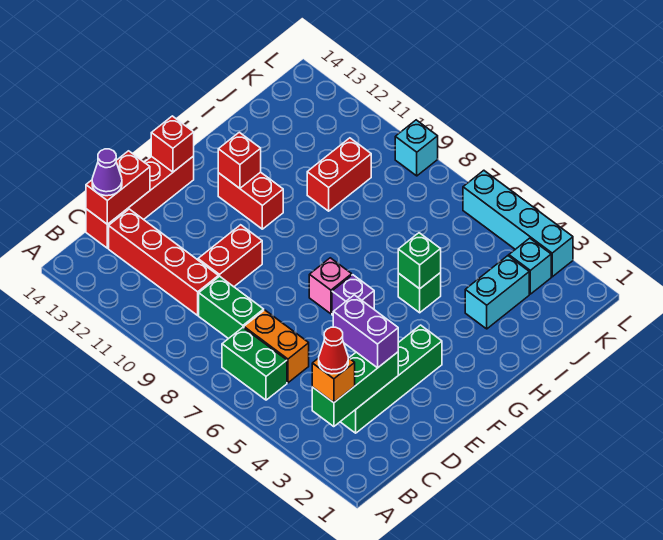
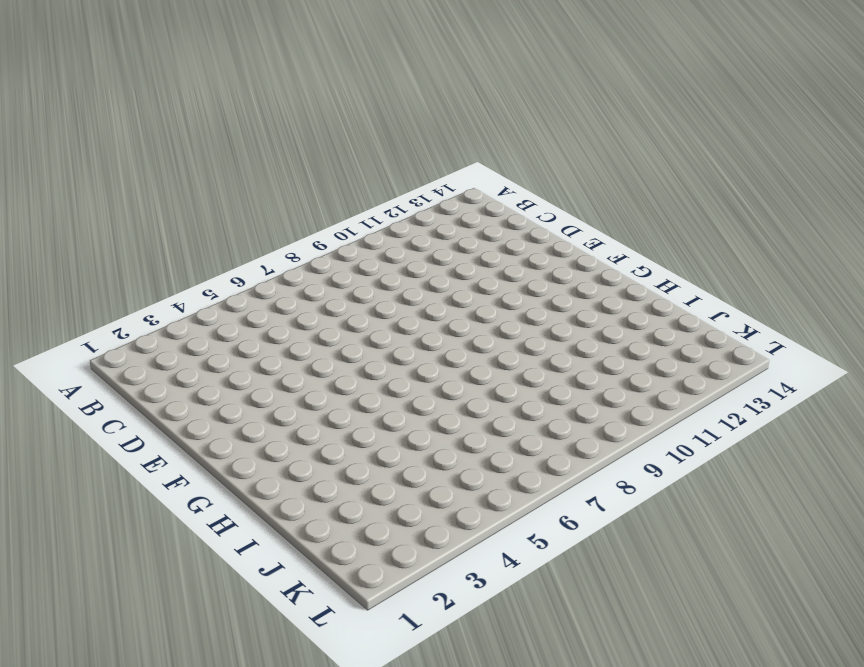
none -> green brick B6:B7 level 1
none -> green brick C3:F3 level 1
none -> orange brick C6:C7 level 1

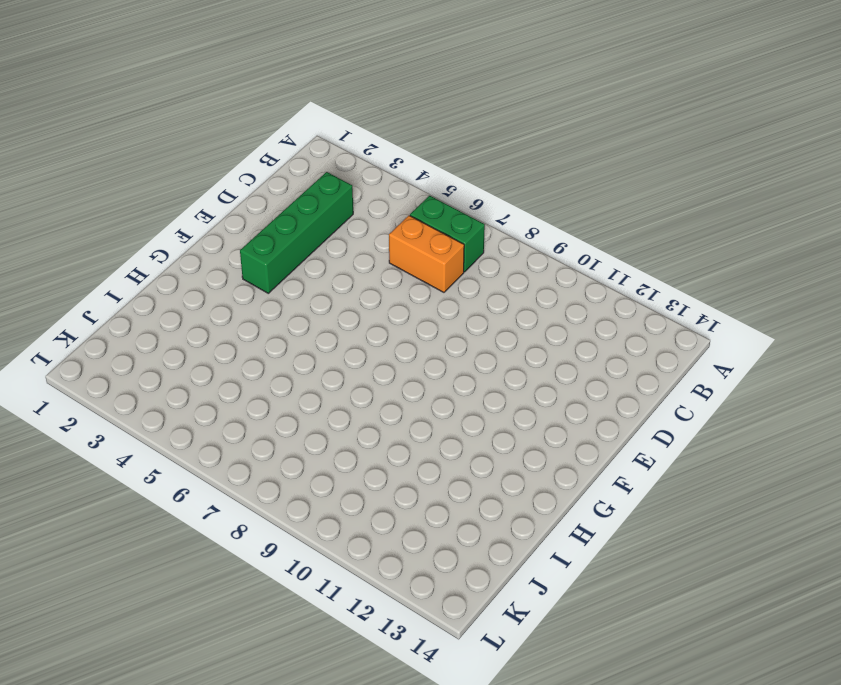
none -> green brick C8:C9 level 1
none -> red brick C10:C13 level 1
none -> red brick C14:F14 level 1

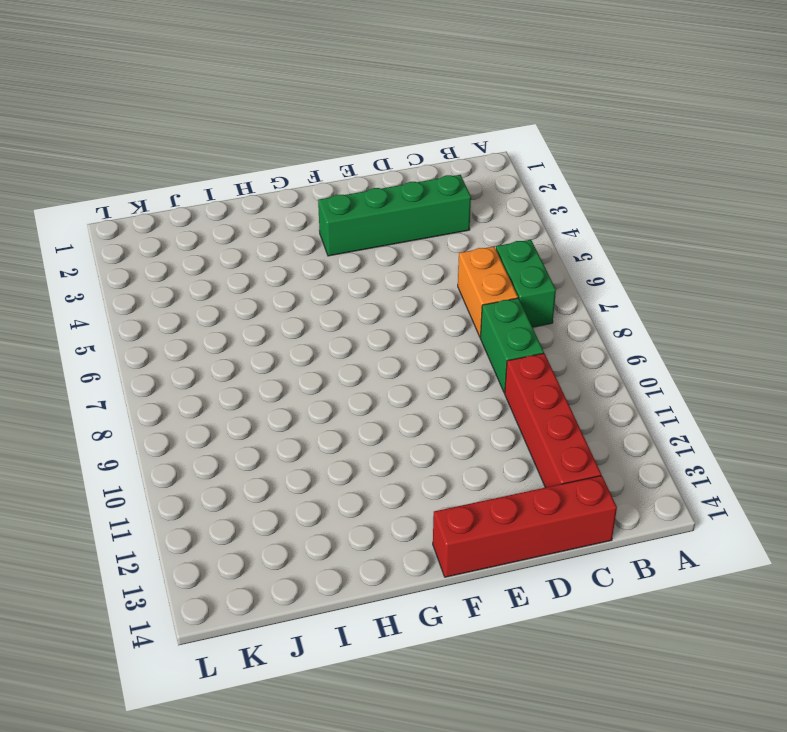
none -> red brick D10:E10 level 1
none -> purple brick F6 level 1
none -> pink brick F7 level 1

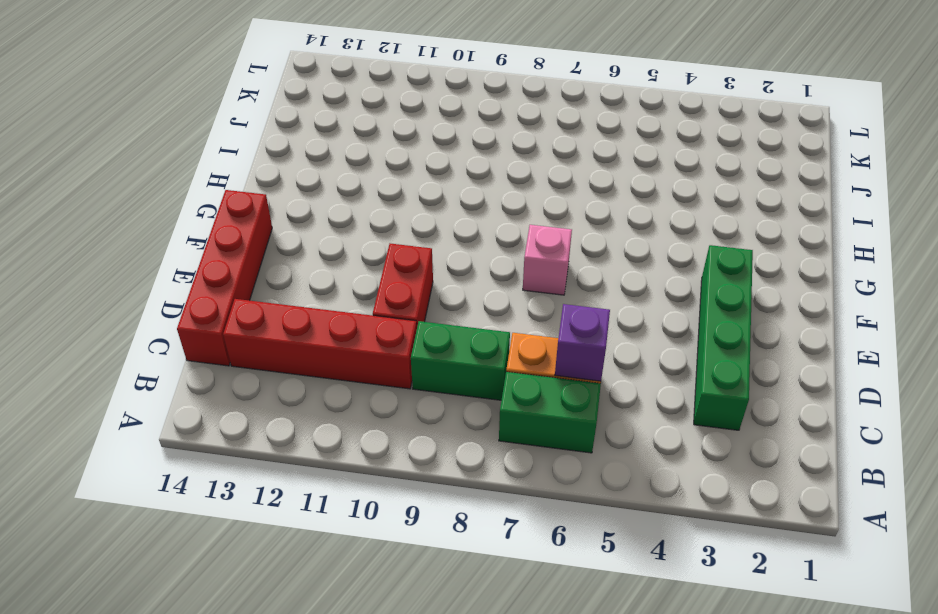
purple brick C6 level 2 -> purple brick F6 level 1
none -> red brick G11:G12 level 1
none -> green brick H5 level 1
none -> cyan brick I3:J3 level 1

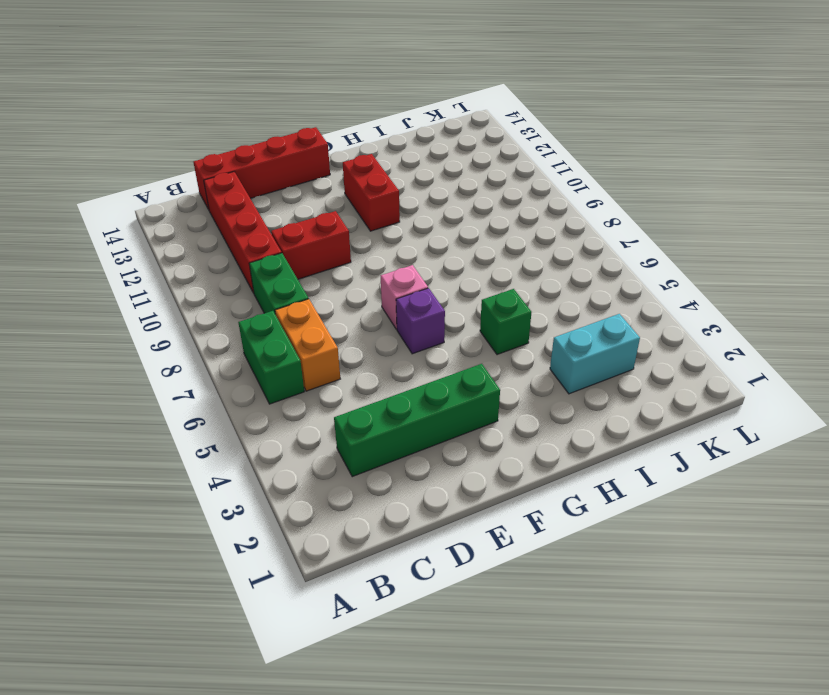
none -> red brick I10:J10 level 1
none -> cyan brick K3 level 1
none -> cyan brick L3:L6 level 1

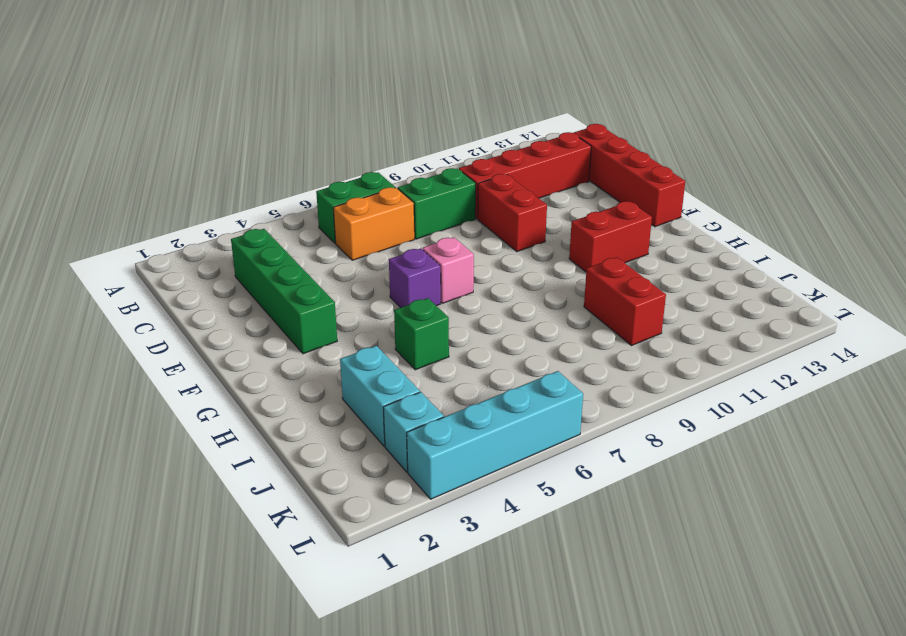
none -> cyan brick L9 level 1
none -> green brick B3:D3 level 2
none -> red brick C14:D14 level 2

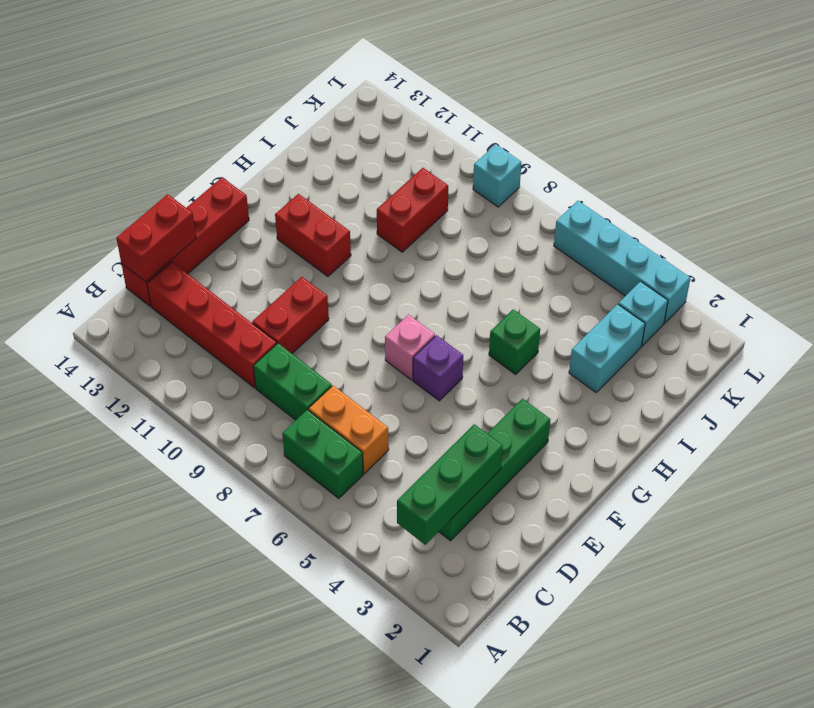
none -> red brick F14 level 2
none -> red brick G12 level 2
none -> green brick H5 level 2

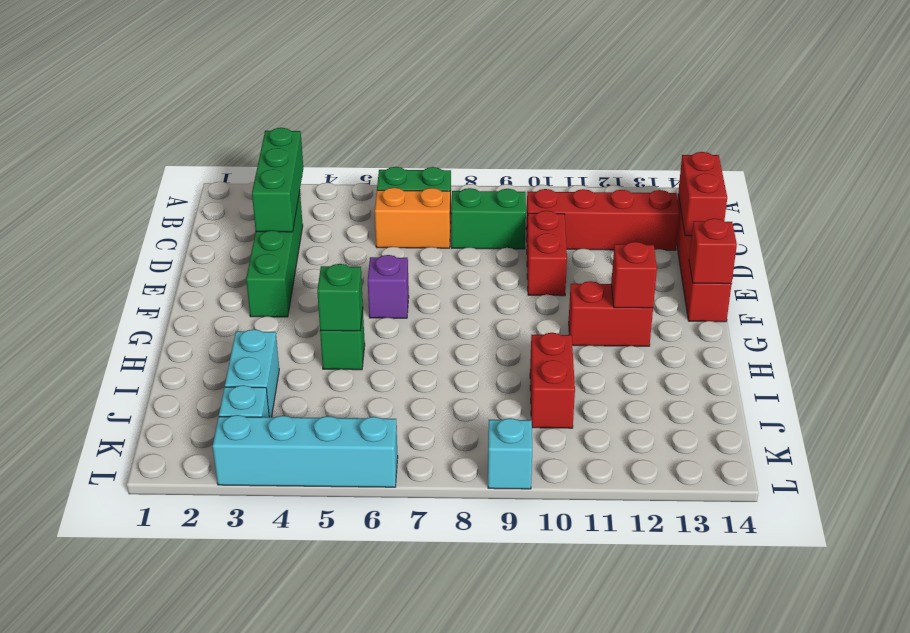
none -> pink brick F7 level 1
none -> orange brick B3 level 3
none -> purple cone C14 level 3

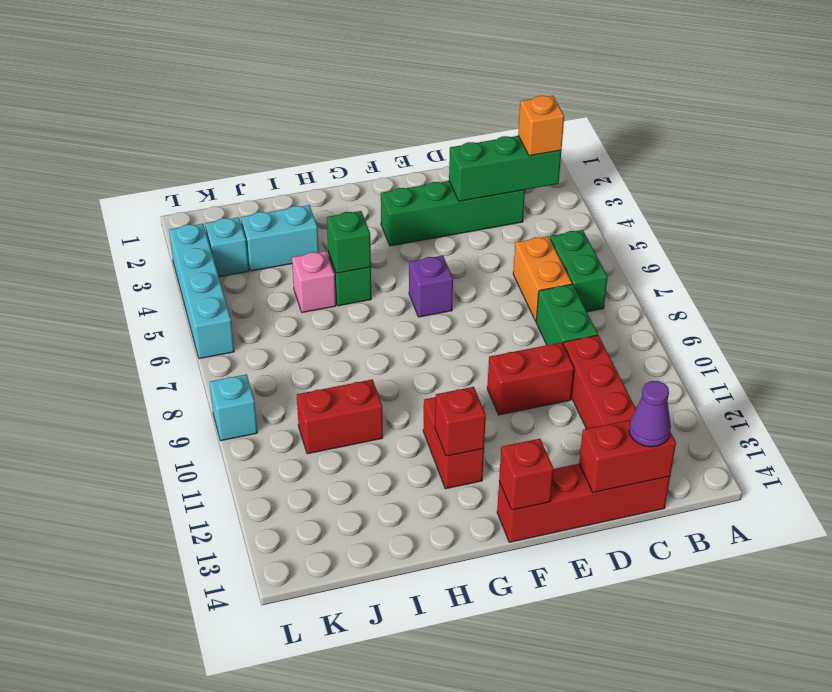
pink brick I5 level 1 -> pink brick F7 level 1
none -> purple brick D3:D4 level 3
none -> red cone B3 level 4

